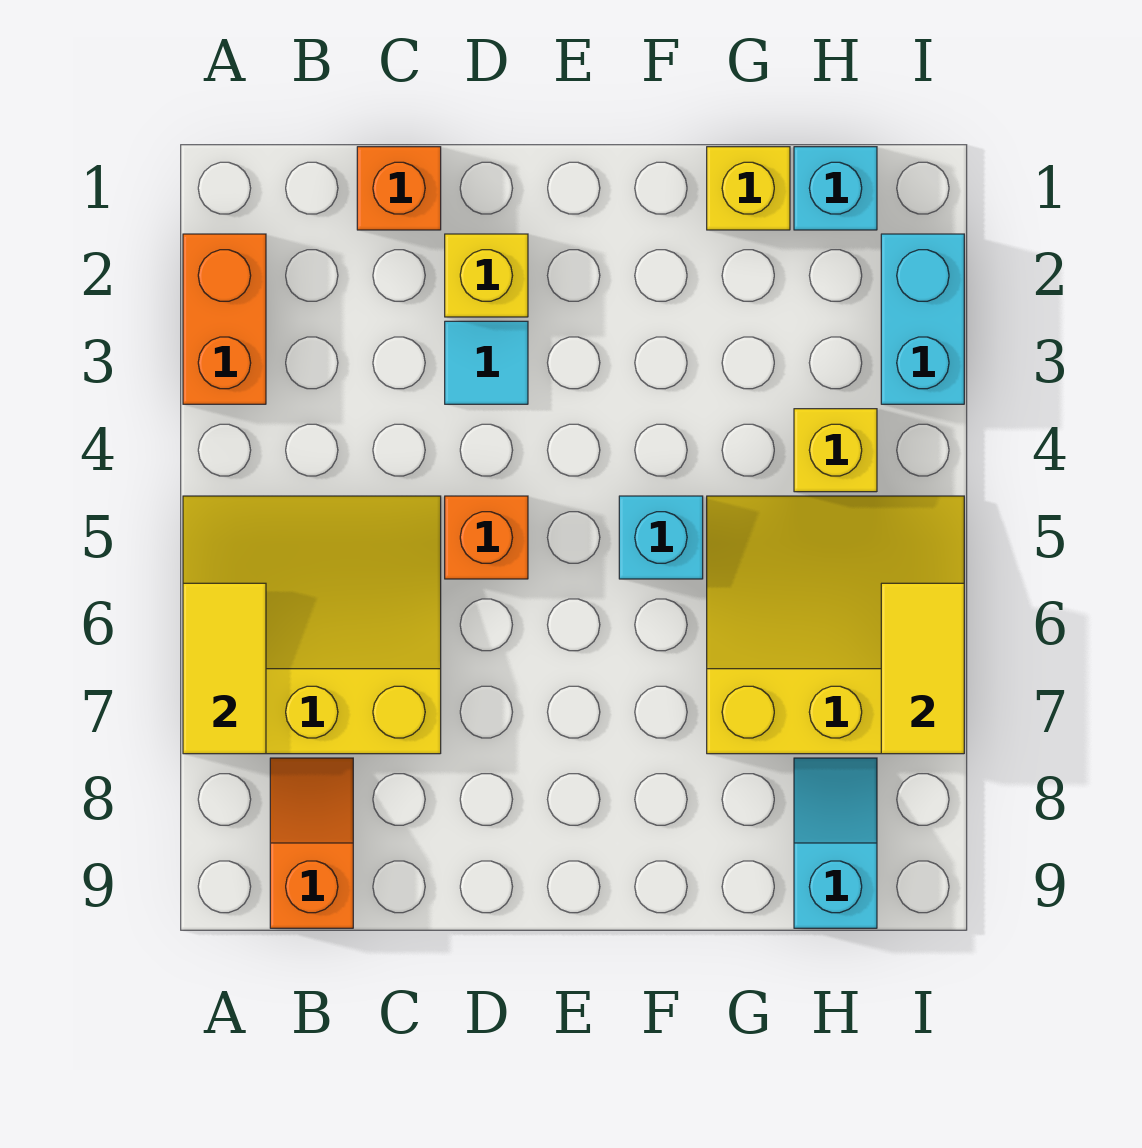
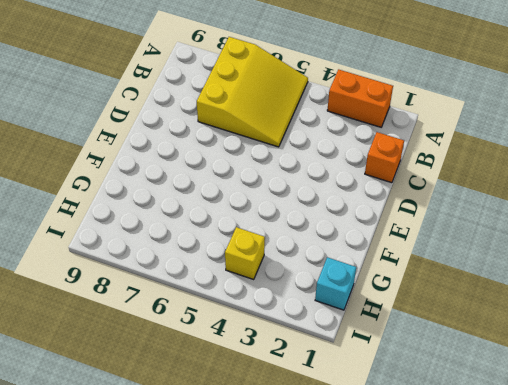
none -> orange slope B8:B9 level 1 top 9
none -> yellow brick D2 level 1
none -> cyan tile D3 level 1

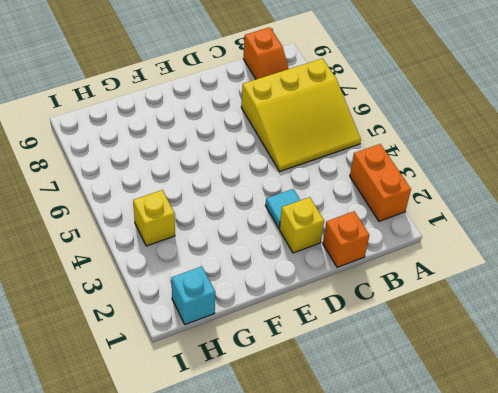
none -> orange brick D5 level 1
none -> cyan brick F5 level 1
none -> yellow brick G1 level 1

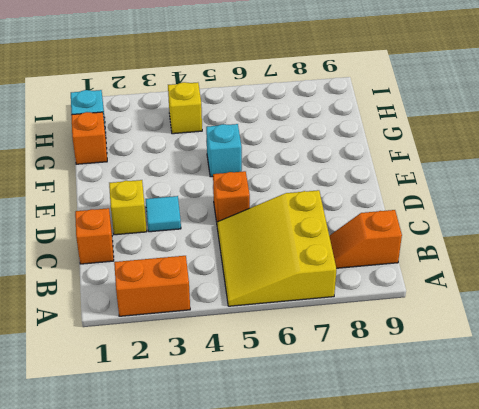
orange brick G1 level 1 -> yellow brick G1 level 1
none -> yellow slope G5:I7 level 1 top 7
none -> cyan slope H8:H9 level 1 top 9
none -> cyan brick I2:I3 level 1

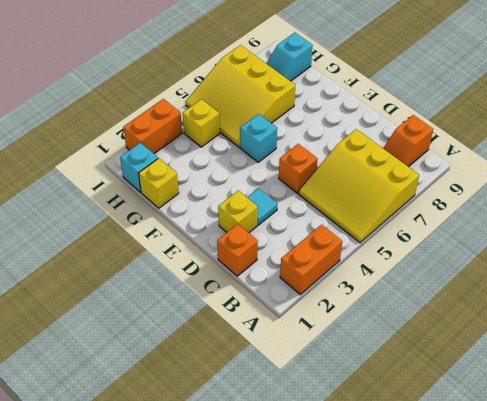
orange brick I2:I3 level 1 -> cyan brick I2:I3 level 1
none -> yellow tile A6:A7 level 2
none -> yellow tile I6:I7 level 2

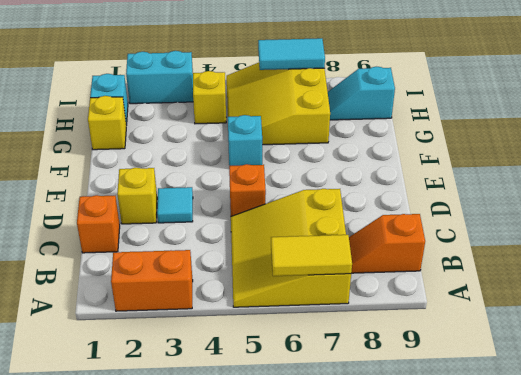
cyan tile I6:I7 level 2 -> yellow tile I6:I7 level 2

